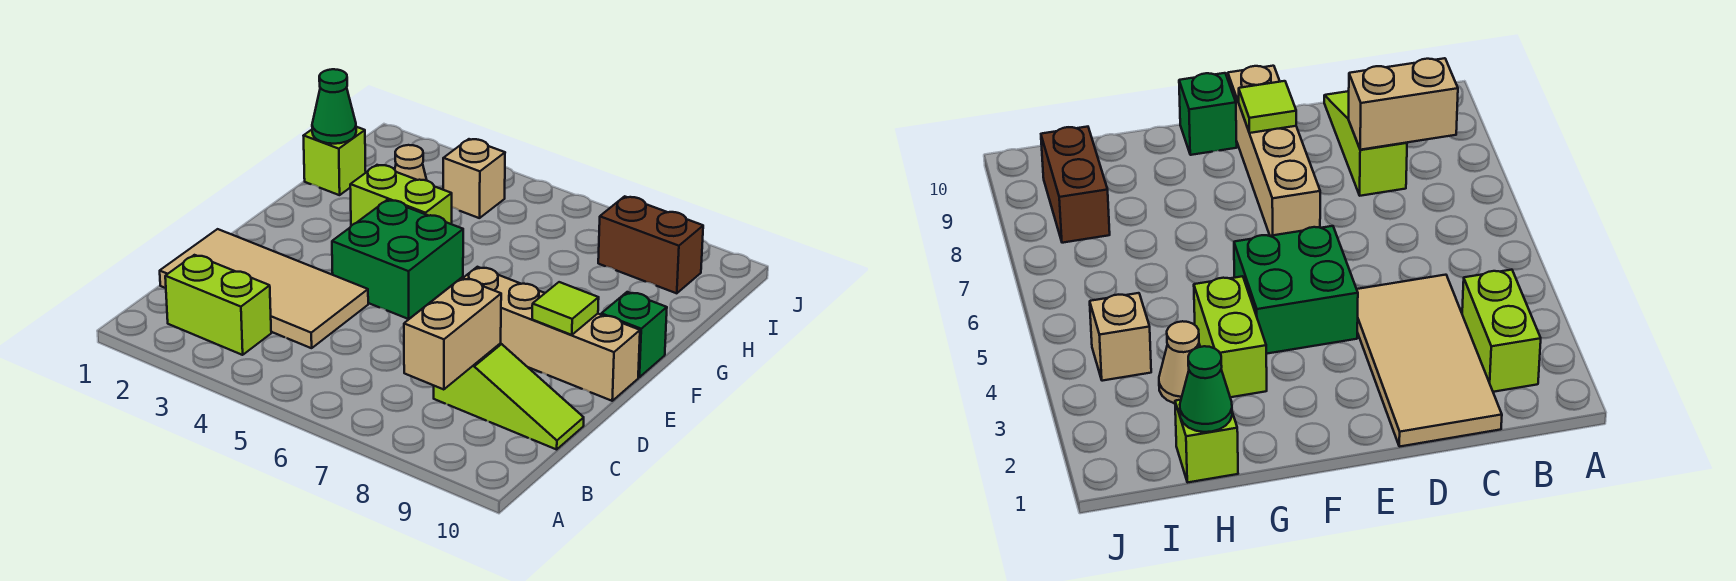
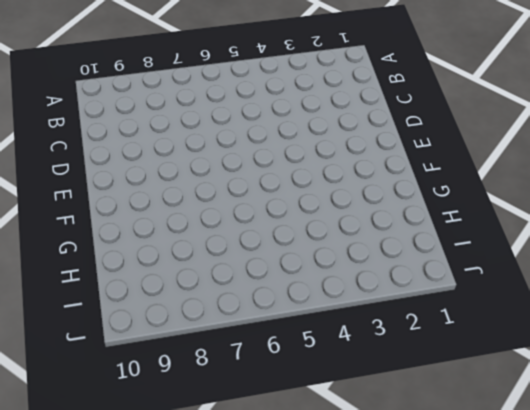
none -> lime brick B2:B3 level 1
none -> tan tile C1:D4 level 1
none -> lime slope C8:C10 level 1 top 8

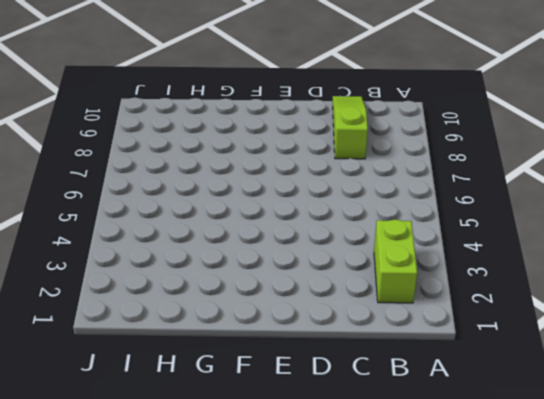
none -> tan tile C1:D4 level 1
none -> green brick E4:F5 level 1
none -> tan brick E7:E10 level 1

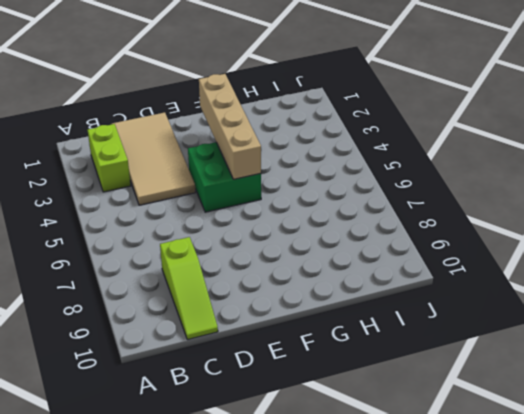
tan brick F2:F5 level 2 -> tan brick E7:E10 level 1
none -> green brick F10 level 1
none -> lime brick G3:G4 level 1
none -> lime brick H1 level 1

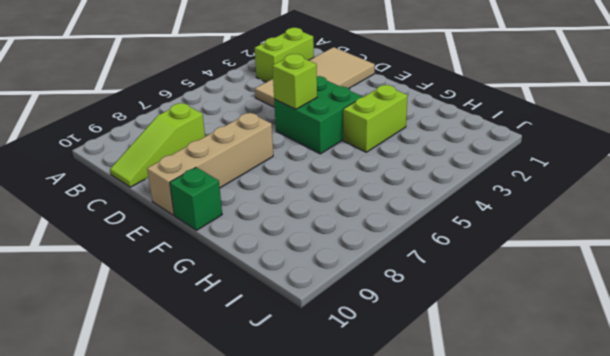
lime brick E5 level 2 -> lime brick H1 level 1
none -> tan cone H3 level 1
none -> tan brick I4 level 1
none -> brown brick I8:I9 level 1

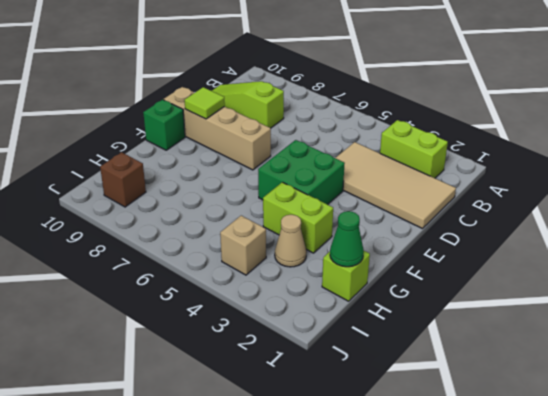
brown brick I9 level 1 -> brown brick I8:I9 level 1
none -> tan brick B8:C8 level 2

